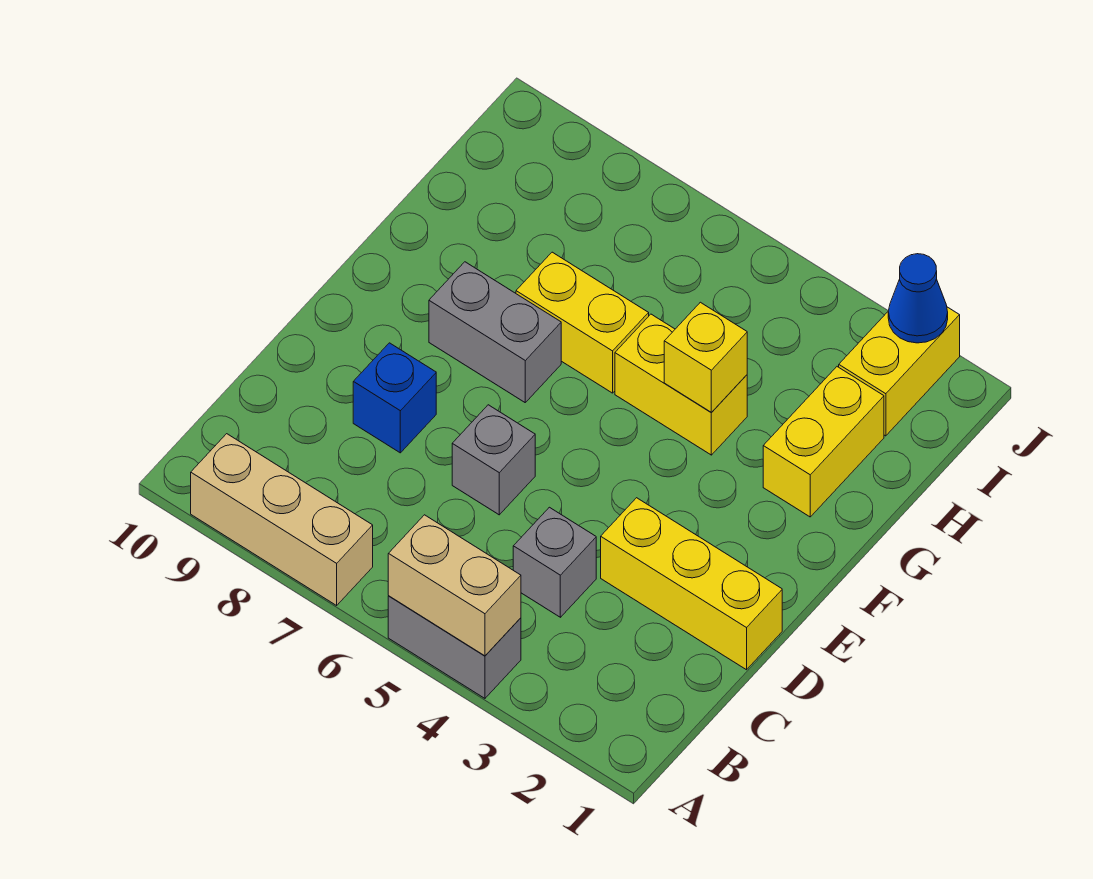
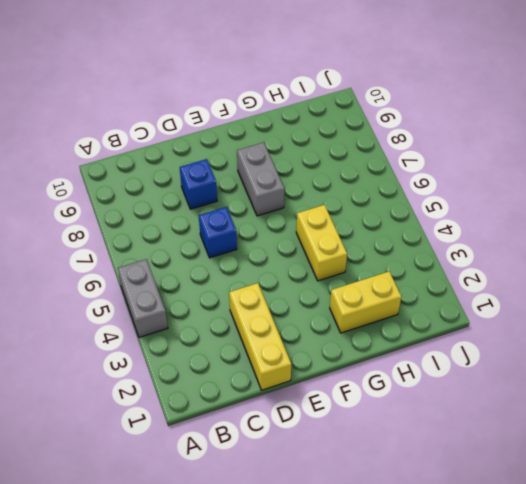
blue brick D6 level 1 -> grey brick D6 level 1
none -> tan brick A7:A9 level 1
none -> grey brick C4 level 1
none -> yellow brick G6:G7 level 1

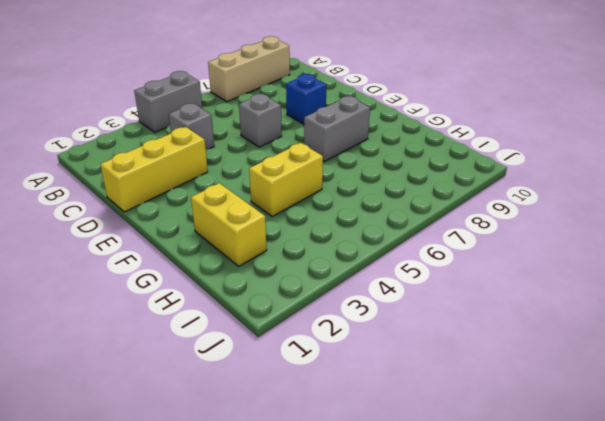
none -> yellow brick G6:G7 level 1
none -> yellow brick I2:J2 level 1
none -> tan brick A4:A5 level 2

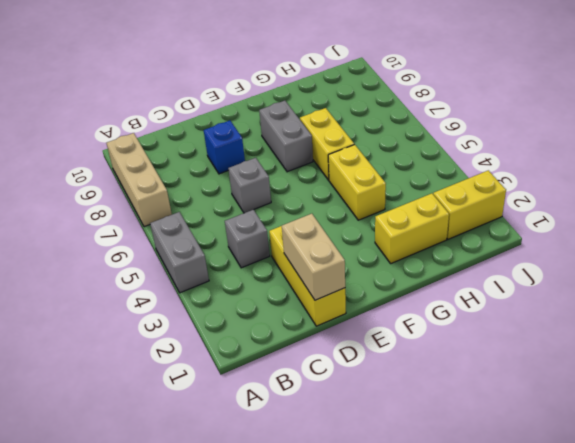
tan brick D1:D2 level 2 -> tan brick A4:A5 level 2
none -> yellow brick G4 level 2
none -> blue cone J2 level 2

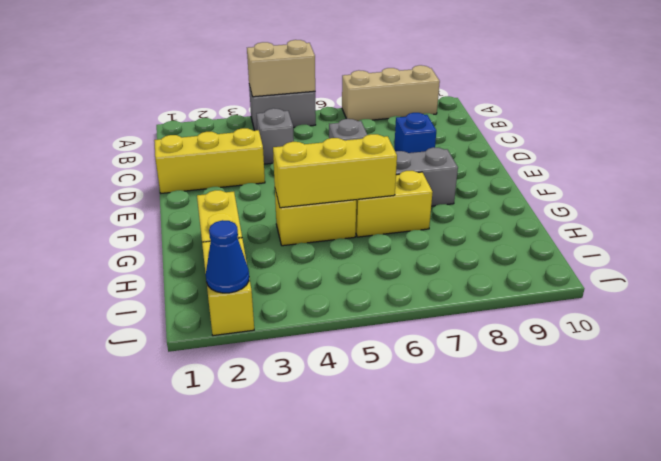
yellow brick G4:G6 level 2 -> yellow brick G4 level 2

